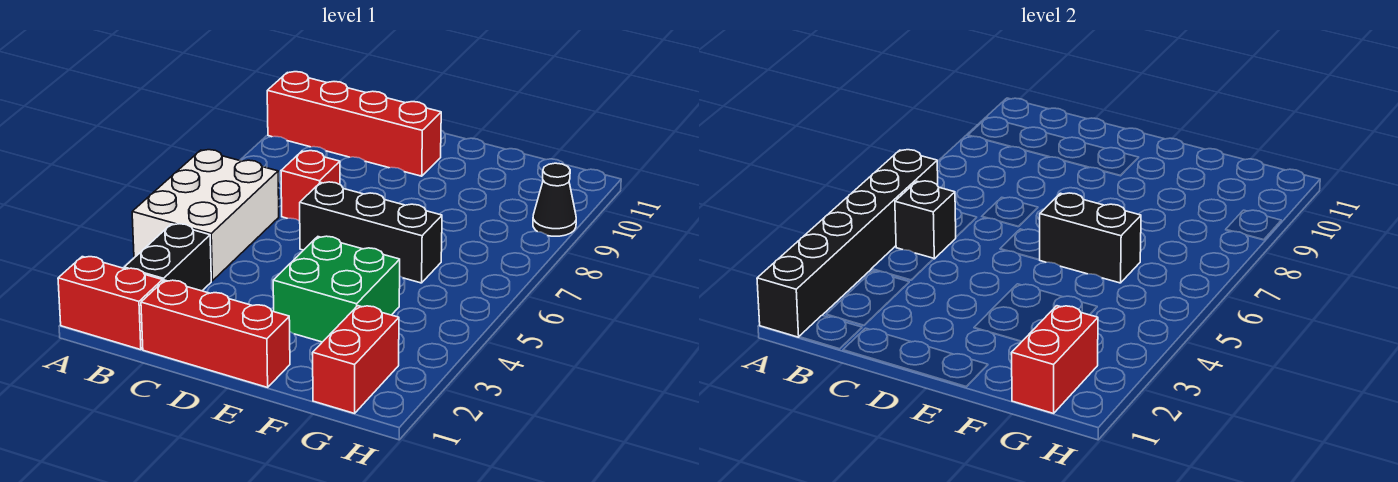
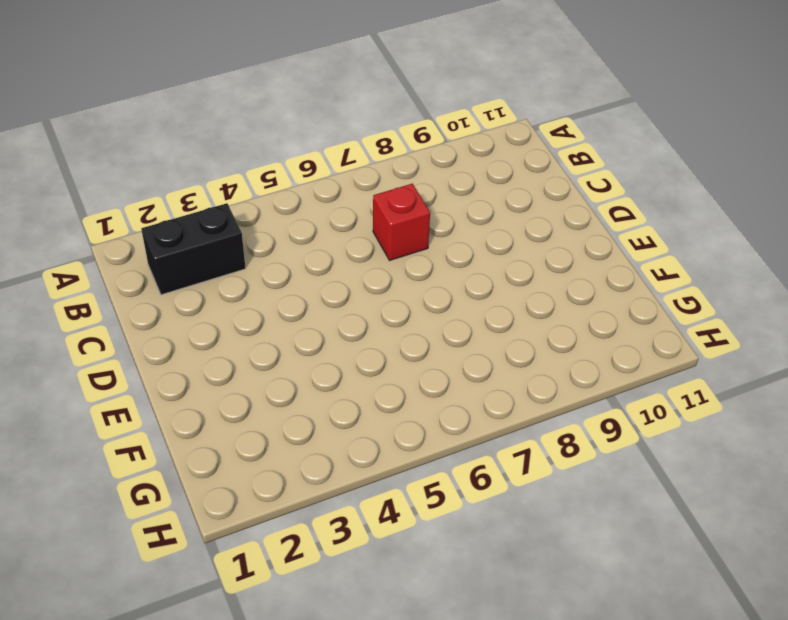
none -> red brick A1:B1 level 1
none -> white brick A4:B6 level 1
none -> red brick A10:D10 level 1

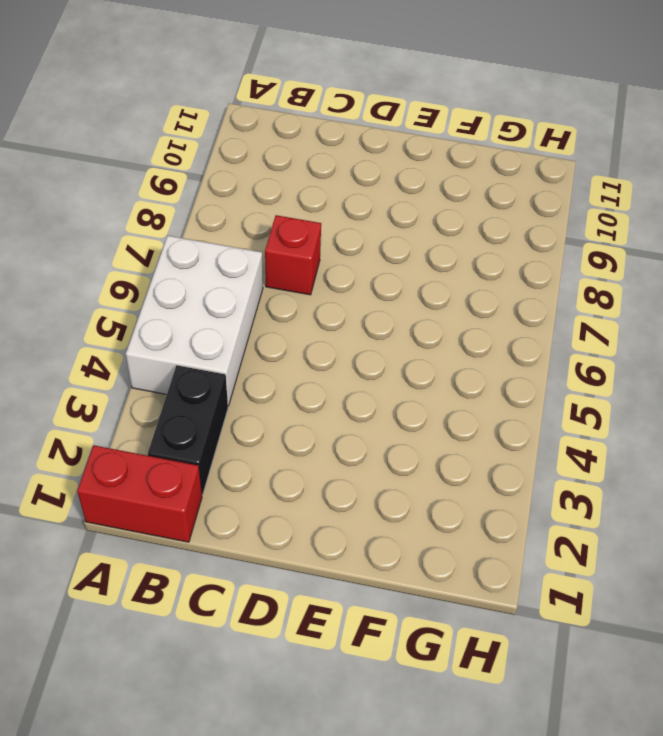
none -> red brick A10:D10 level 1
none -> red brick C1:E1 level 1
none -> black brick D6:F6 level 1

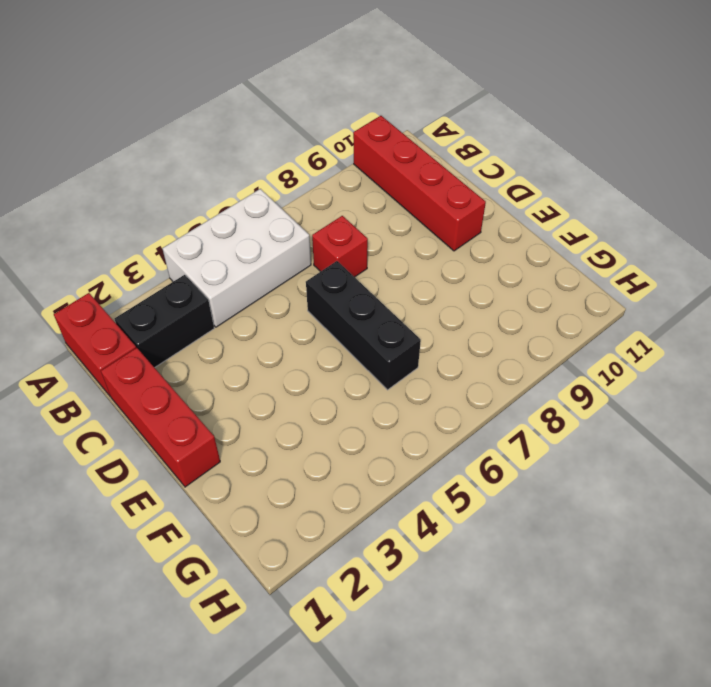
none -> green brick E3:F4 level 1
none -> red brick G1:G2 level 1
none -> black cone H9 level 1

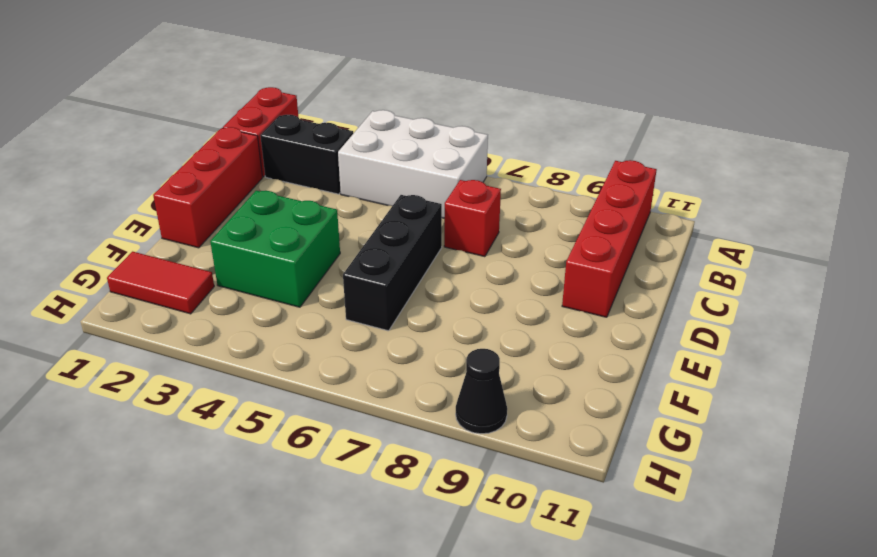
red tile G1:G2 level 1 -> red brick G1:G2 level 1
none -> black brick A1:A6 level 2
none -> black brick B5 level 2
none -> black brick E6:F6 level 2

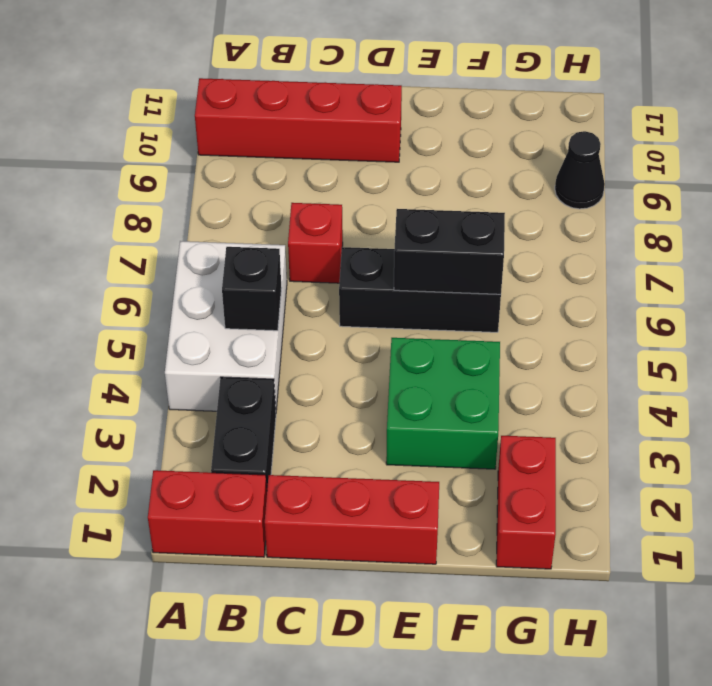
none -> black brick A1:A6 level 2
none -> red brick G1:G2 level 2

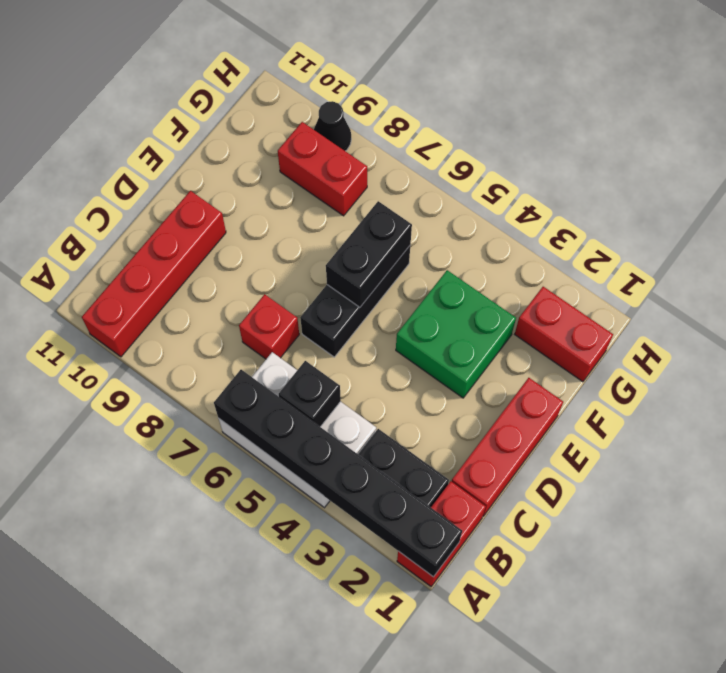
red brick G8:G9 level 1 -> red brick G1:G2 level 2

